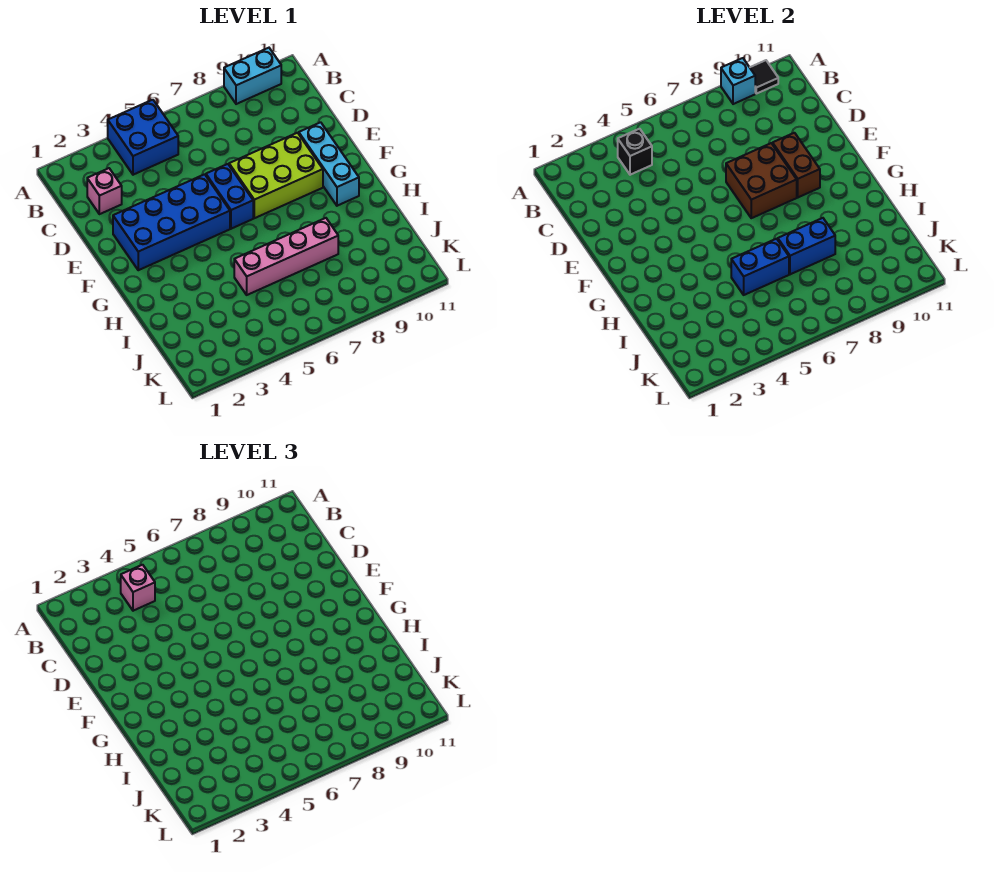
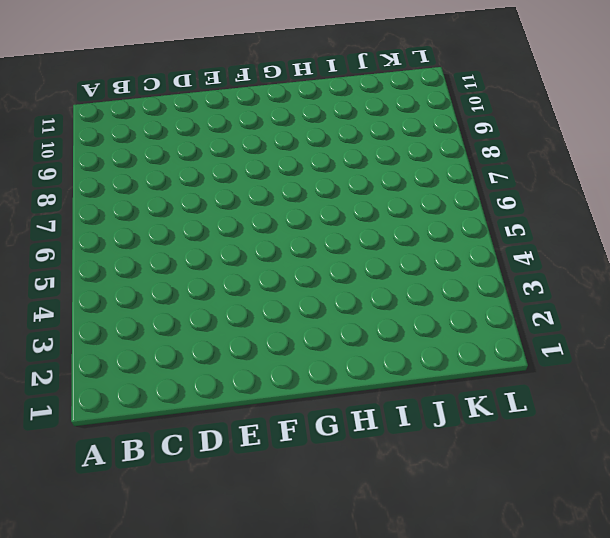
none -> blue brick A4:B5 level 1
none -> cyan brick A9:A10 level 1
none -> pink brick C2 level 1

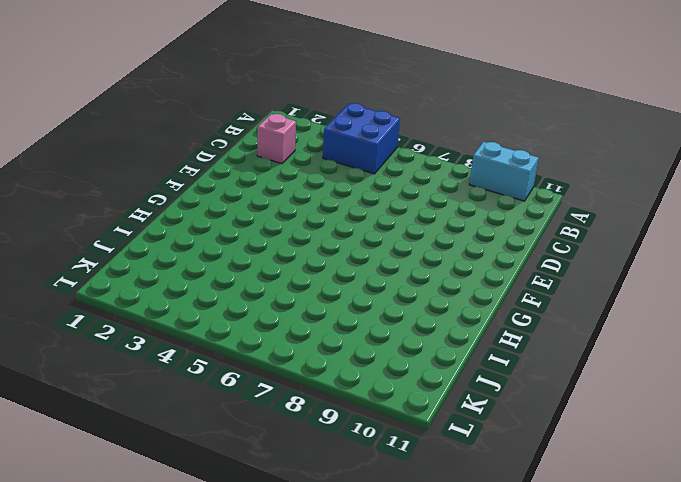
none -> blue brick E2:F5 level 1
none -> blue brick E6:F6 level 1
none -> lime brick E7:F9 level 1

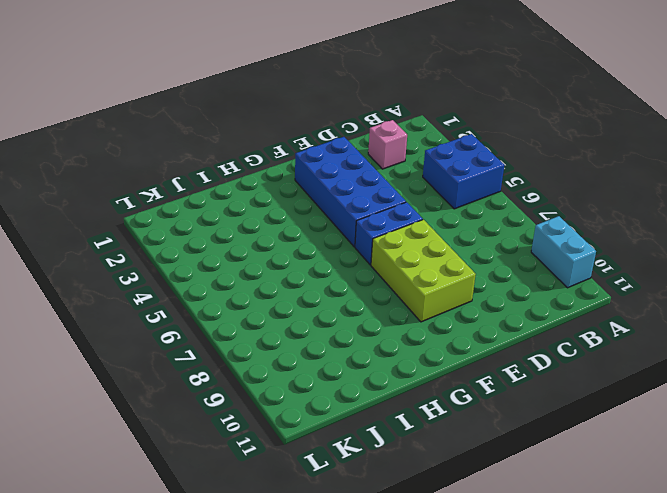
none -> cyan brick E10:G10 level 1
none -> pink brick I5:I8 level 1
none -> cyan brick A9 level 2

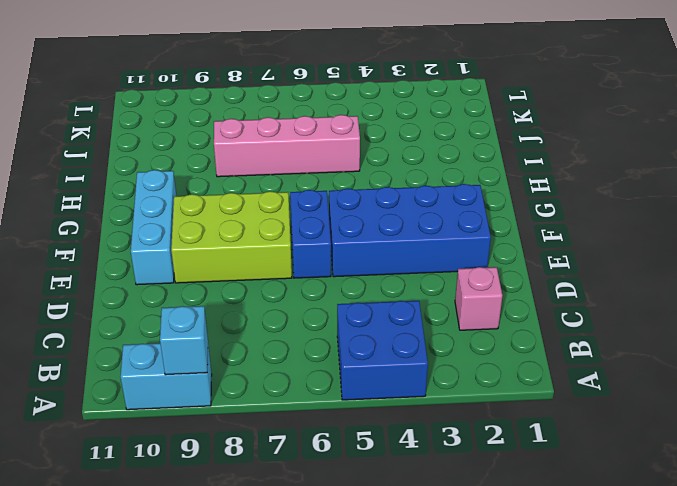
none -> black tile A10 level 2
none -> black brick B4 level 2
none -> brown brick E7:F8 level 2

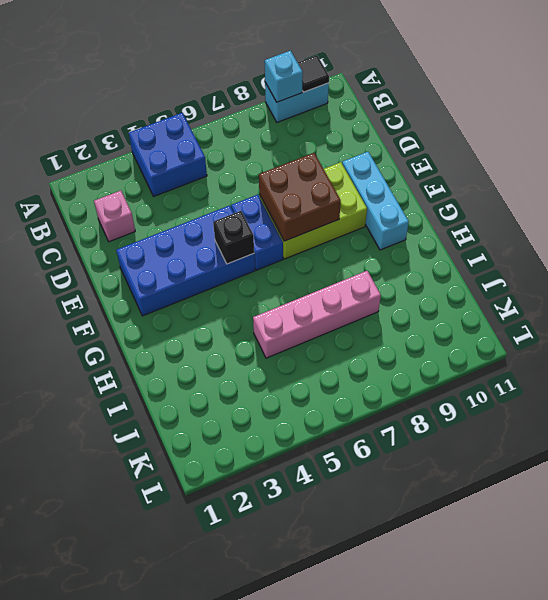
black brick F5 level 2 -> black brick B4 level 2
none -> brown brick E9:F9 level 2
none -> blue brick I5:I6 level 2
none -> blue brick I7:I8 level 2

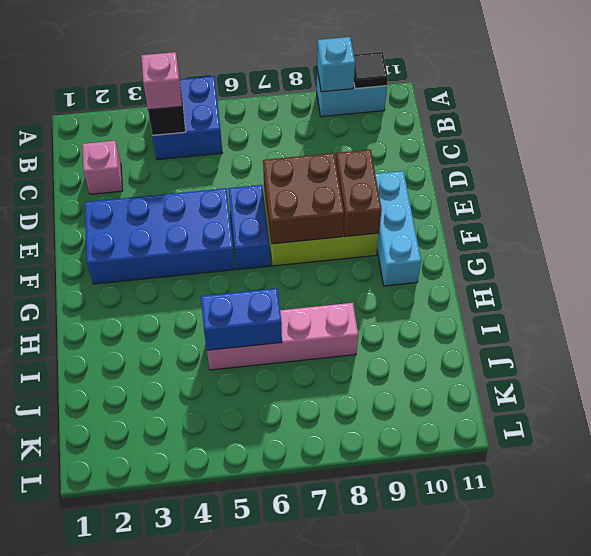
none -> blue brick I7:I8 level 2

